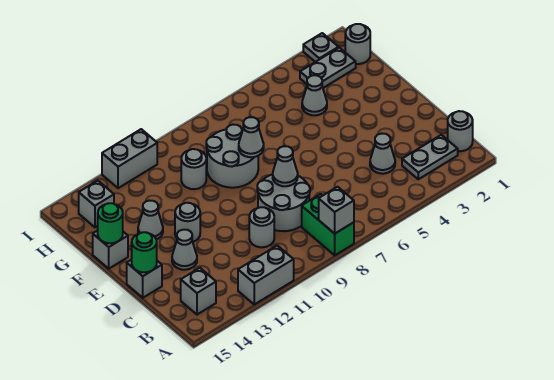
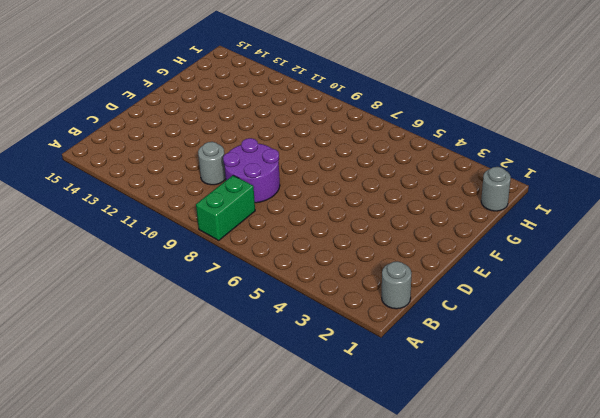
purple round brick C8:D9 level 1 -> grey round brick C8:D9 level 1
none -> grey brick A11:A12 level 1
none -> grey plate B2:B3 level 1
none -> grey brick B14 level 1

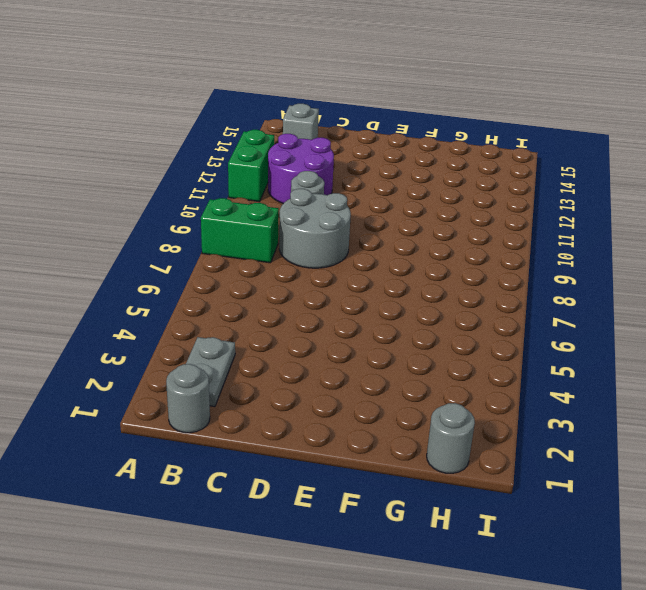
green brick A11:A12 level 1 -> grey brick A11:A12 level 1
purple round brick B11:C12 level 1 -> none
none -> grey cone C4 level 1
none -> grey cone D13 level 1
none -> grey brick D15 level 1

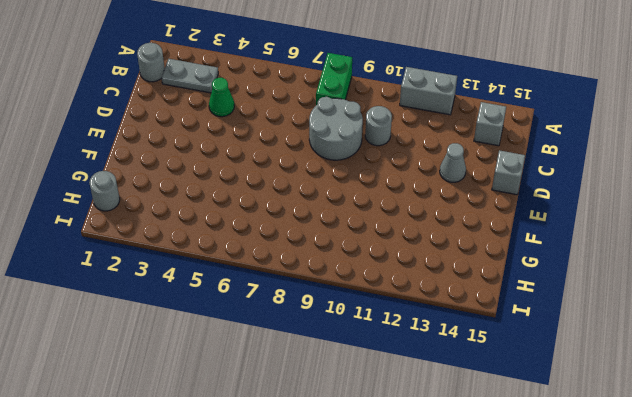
green cone C4 level 1 -> grey cone C4 level 1
none -> grey round brick E12 level 1
none -> grey round brick F8:G9 level 1
none -> grey cone F13 level 1

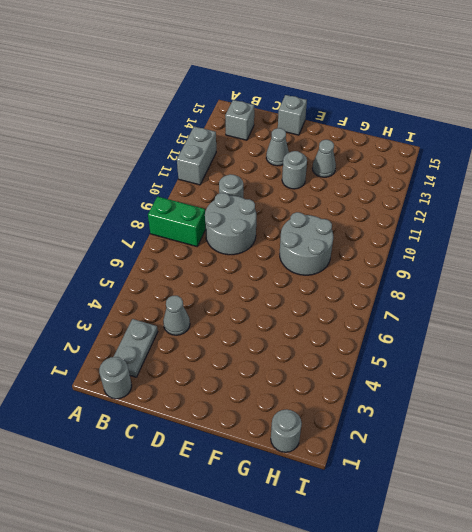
none -> grey brick F15 level 1
none -> grey cone G4 level 1
none -> grey round brick G10 level 1

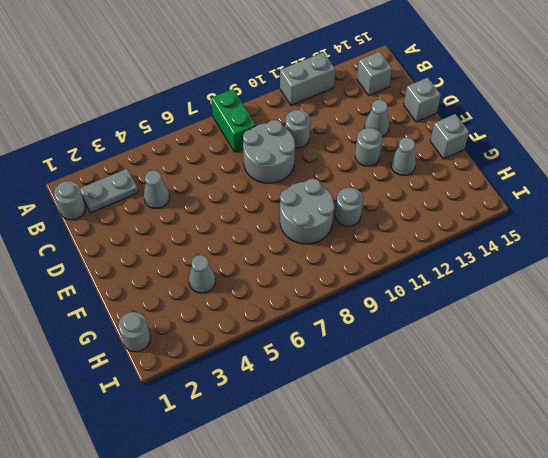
none -> grey plate H2:H3 level 1
none -> grey brick H14 level 1
none -> grey plate I2 level 1

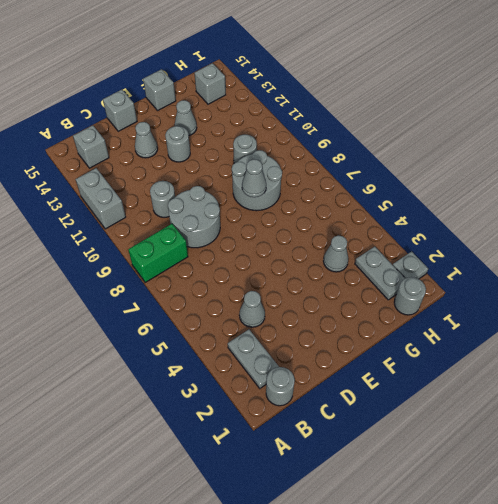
none -> grey brick I11:I12 level 1
none -> grey brick A8 level 2
none -> grey cone D8 level 2

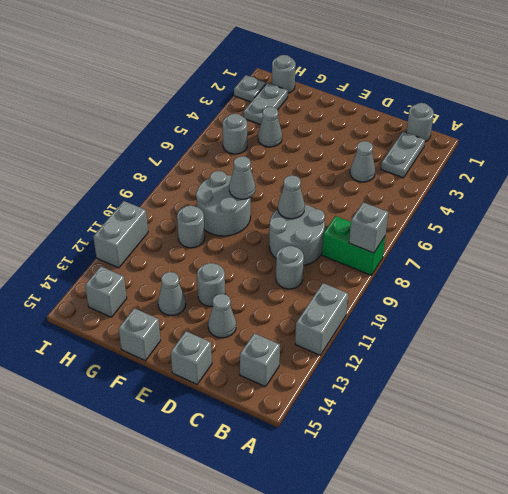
grey round brick H5 level 1 -> none
none -> green round brick D15 level 2
none -> green round brick F15 level 2

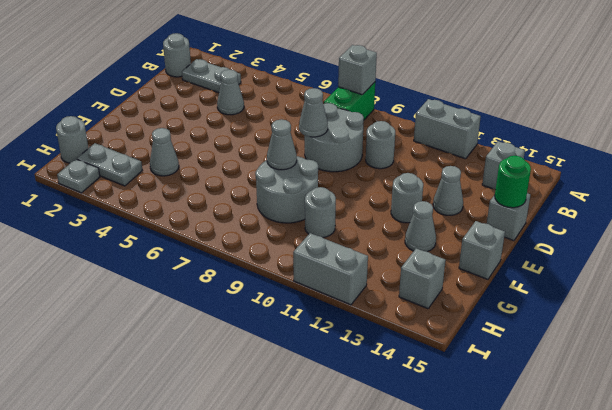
none -> green round brick F15 level 2

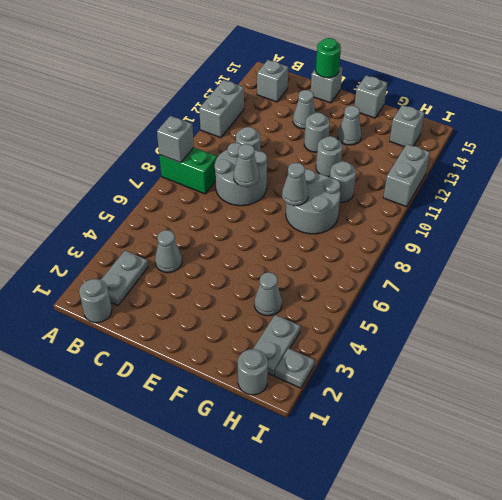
grey round brick F11 level 1 -> none
none -> green round brick F15 level 2

